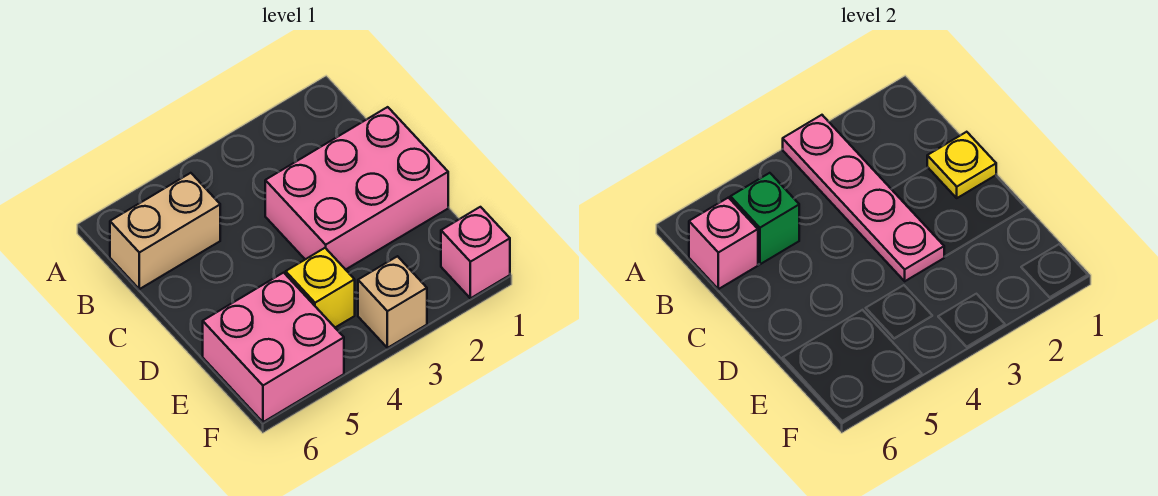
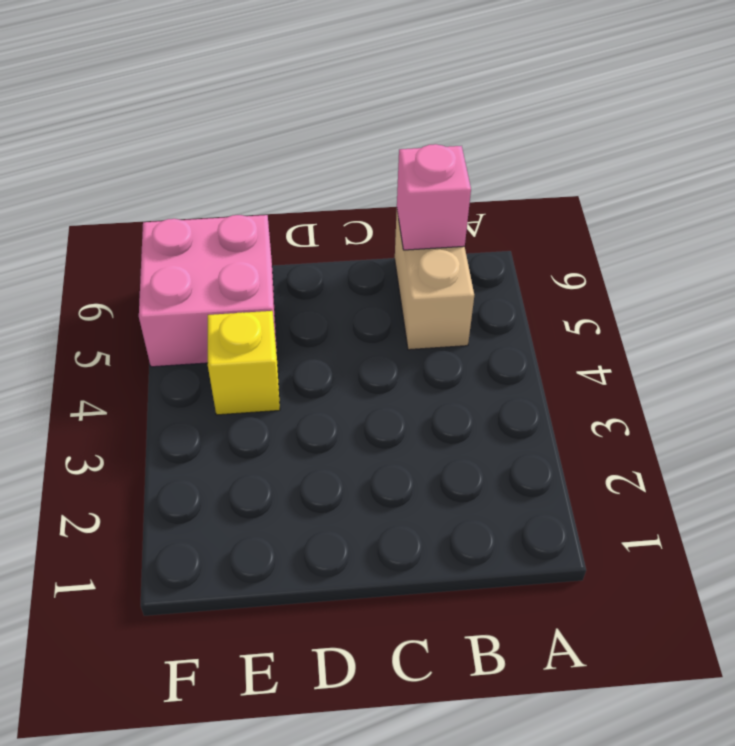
none -> pink brick C1:D3 level 1
none -> pink brick F1 level 1

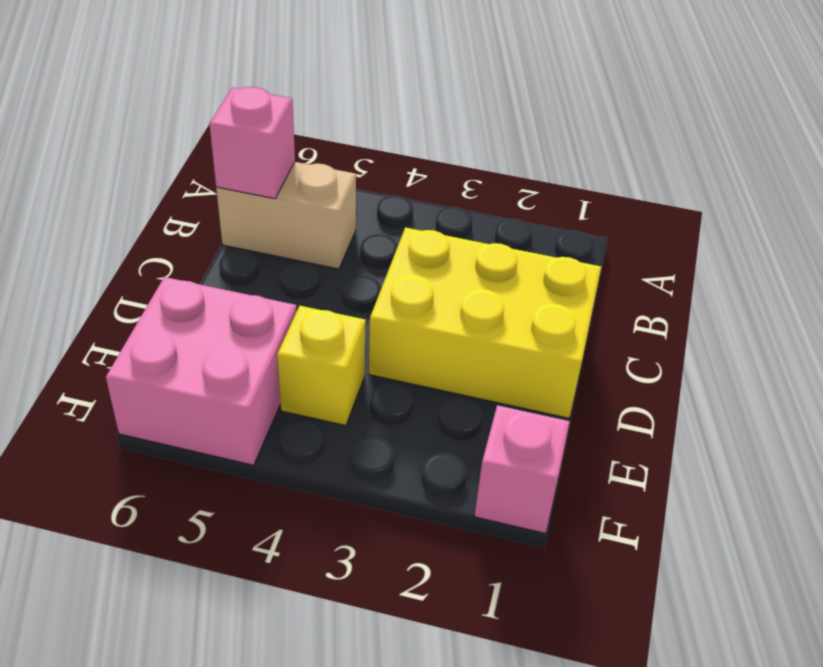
yellow brick C1:D3 level 1 -> pink brick C1:D3 level 1
none -> tan brick F3 level 1
none -> pink plate A3:D3 level 2

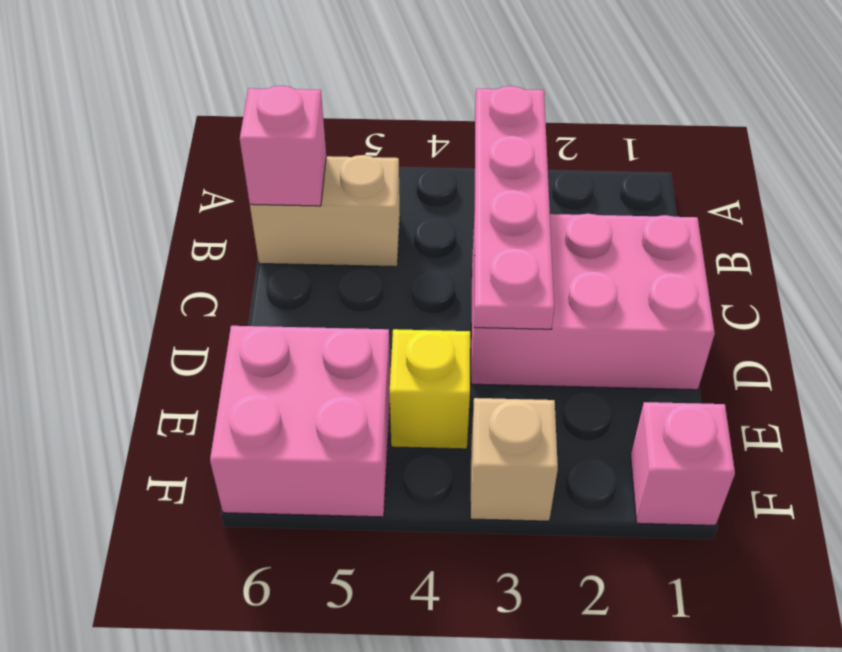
none -> green brick B5 level 2
none -> yellow plate C1 level 2

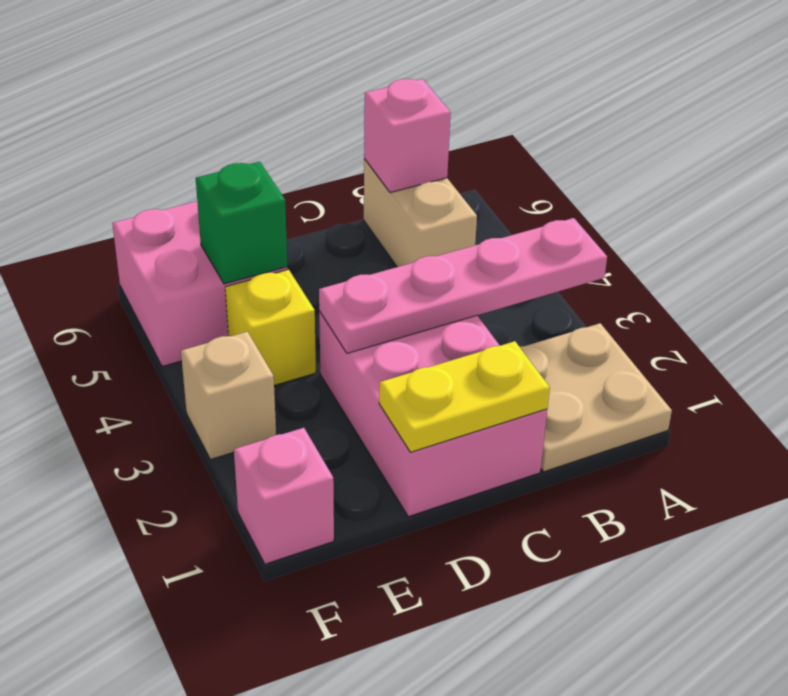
tan plate A1:B2 level 1 -> none
yellow plate C1:D1 level 2 -> yellow plate C1 level 2
green brick E5 level 2 -> green brick B5 level 2

